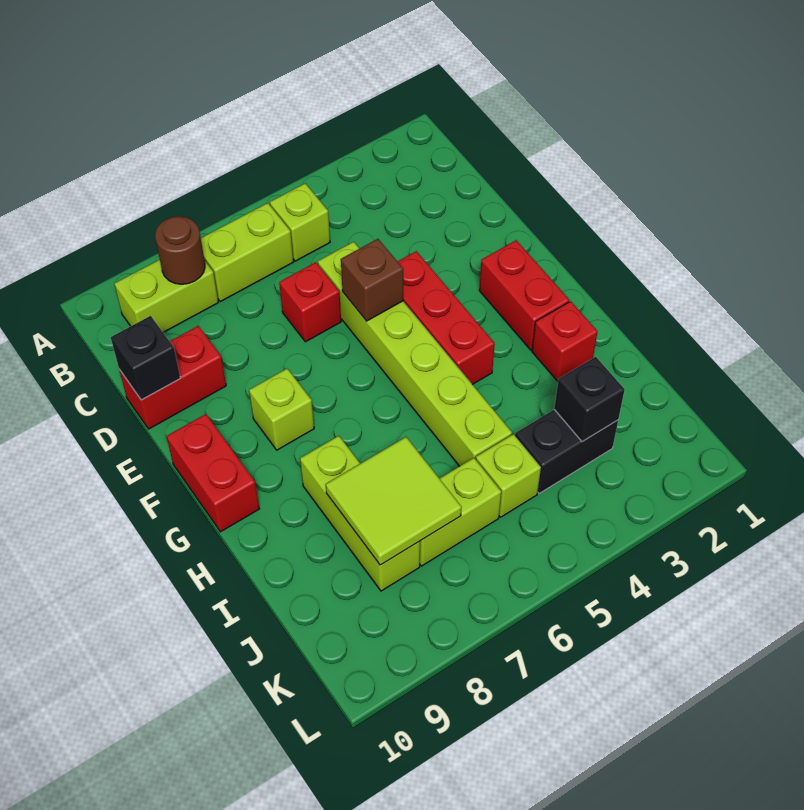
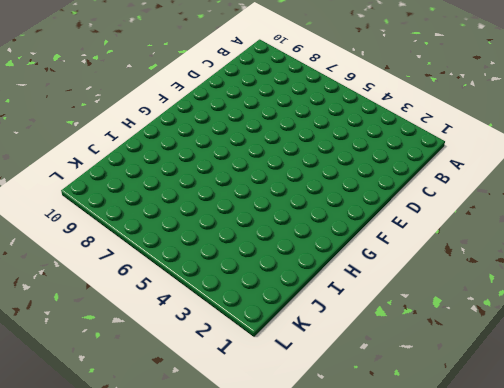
none -> lime brick B5 level 1
none -> lime brick B6:B7 level 1
none -> lime brick B8:B9 level 1

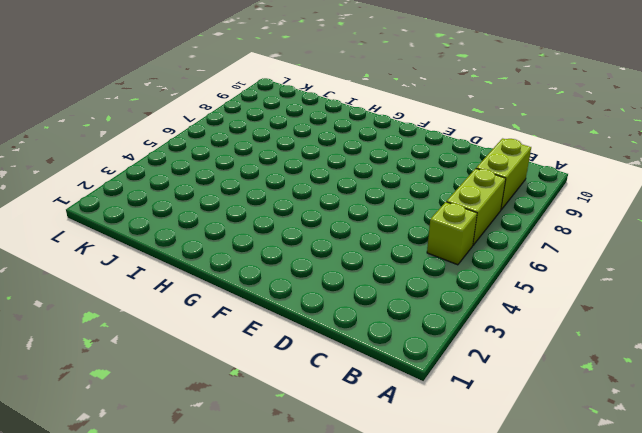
none -> lime brick D5:I5 level 1
none -> red brick D6 level 1
none -> red brick D9:D10 level 1

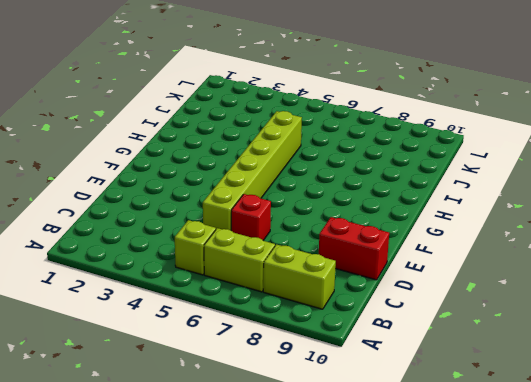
none -> red brick E4:G4 level 1
none -> red brick F2:G2 level 1
none -> lime brick F8 level 1

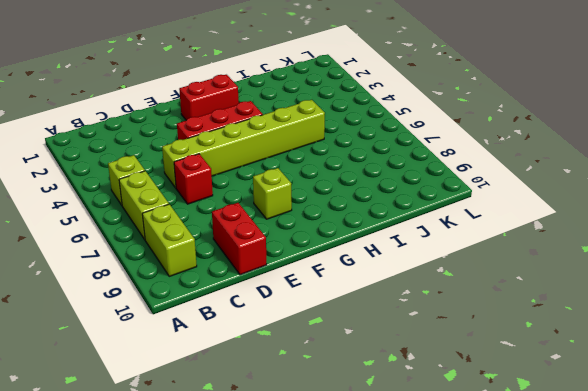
none -> red brick F10:G10 level 1
none -> red brick H2 level 1
none -> lime brick H8:J8 level 1

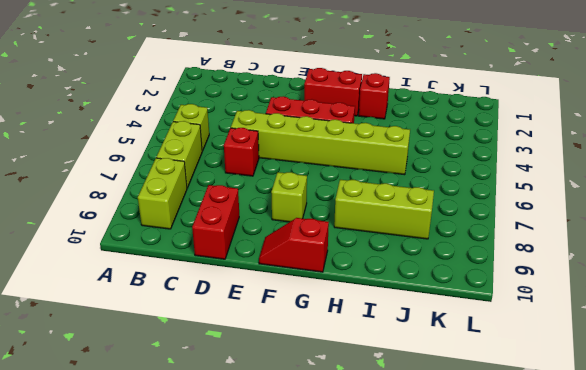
red slope F10:G10 level 1 top G -> red brick F10:G10 level 1
none -> black brick J3:J4 level 1
none -> lime brick J5 level 1
none -> lime brick J6:J7 level 1

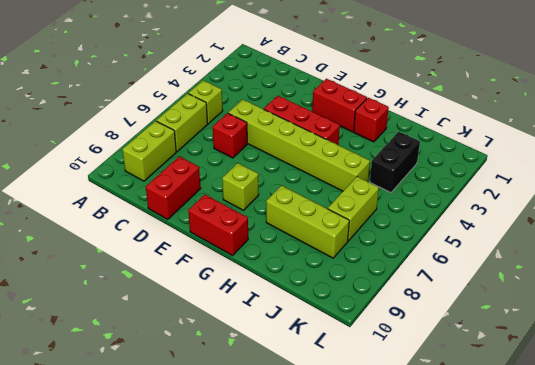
none -> lime brick J5 level 1
none -> brown round brick B8 level 2
none -> black brick D10 level 2

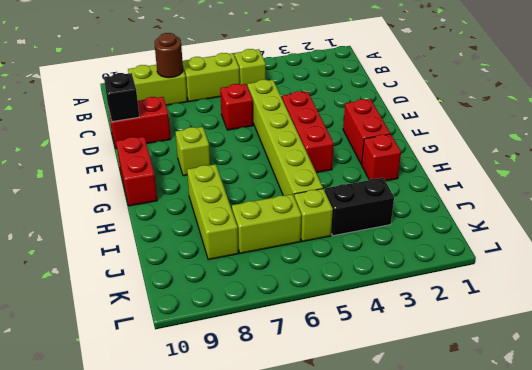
none -> brown brick E5 level 2
none -> lime tile I7:J8 level 2
none -> black brick J3 level 2

